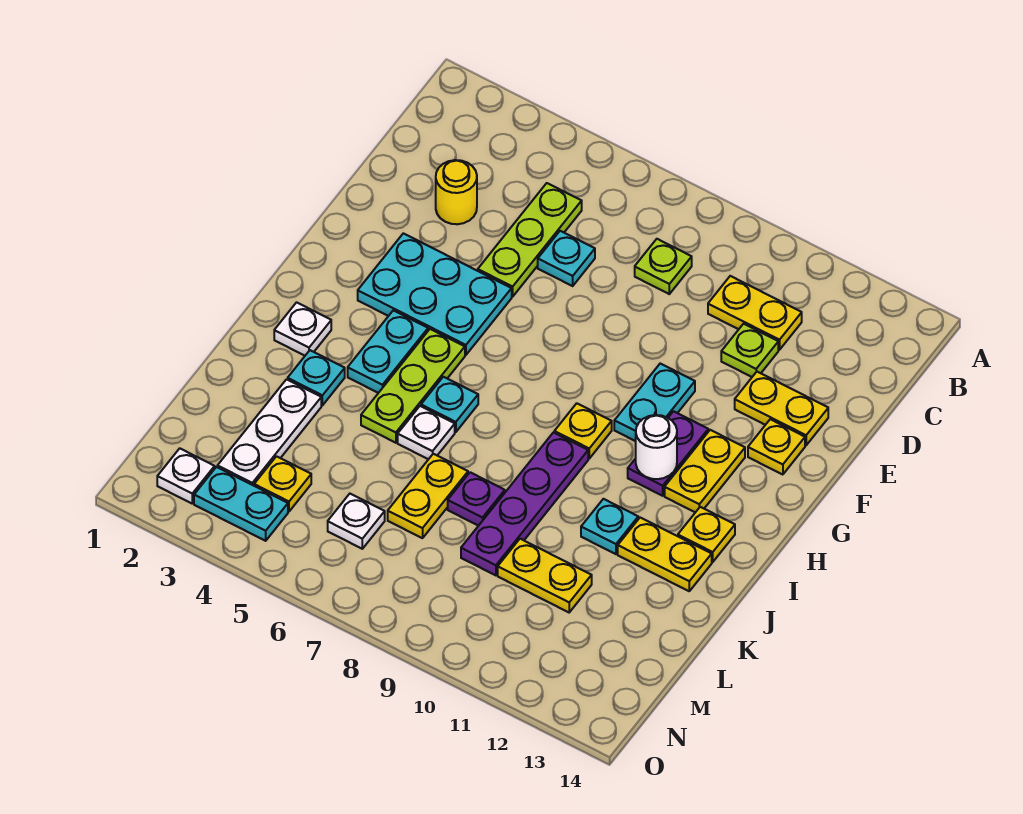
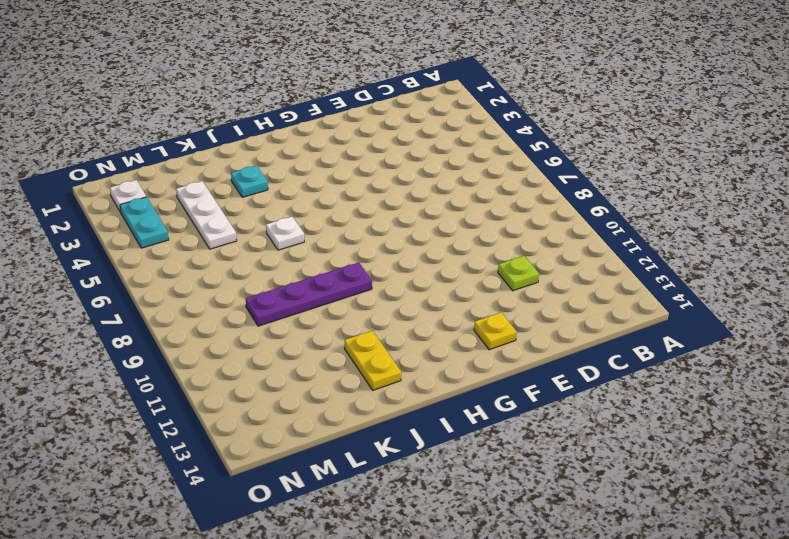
white plate L3:L5 level 1 -> white plate K3:M3 level 1
none -> lime plate C5:E5 level 1
none -> lime plate C8 level 1
none -> yellow plate C10:C11 level 1
none -> yellow round brick D3 level 1

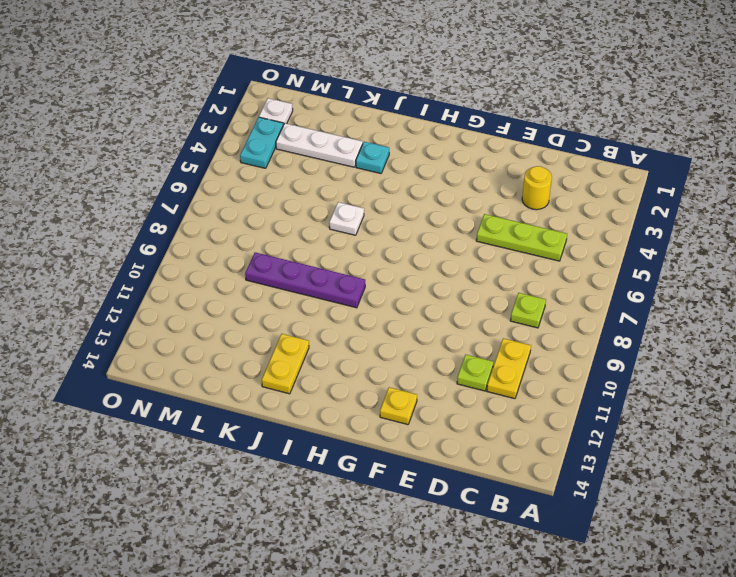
none -> cyan plate D6 level 1
none -> yellow plate E12:E13 level 1
none -> cyan plate F3:G5 level 1
none -> cyan plate F10:G10 level 1

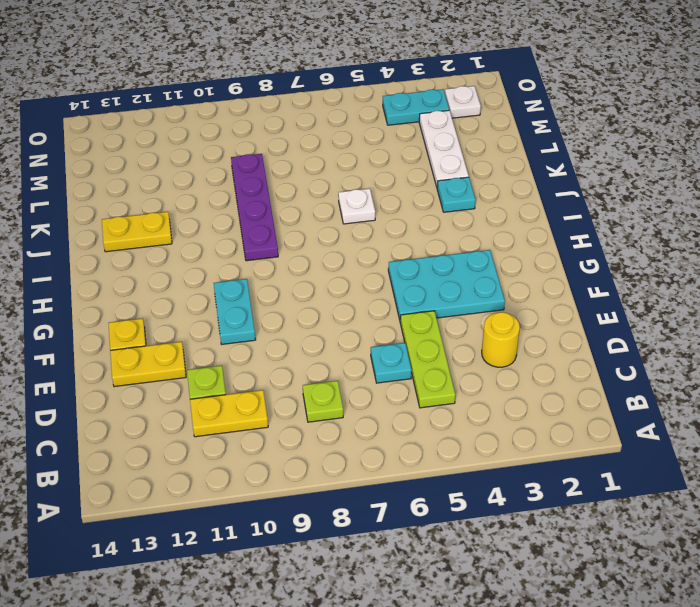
none -> purple plate G11:H11 level 1
none -> yellow plate G12:H12 level 1
none -> cyan plate H4:I4 level 1
none -> lime plate H5:J5 level 1

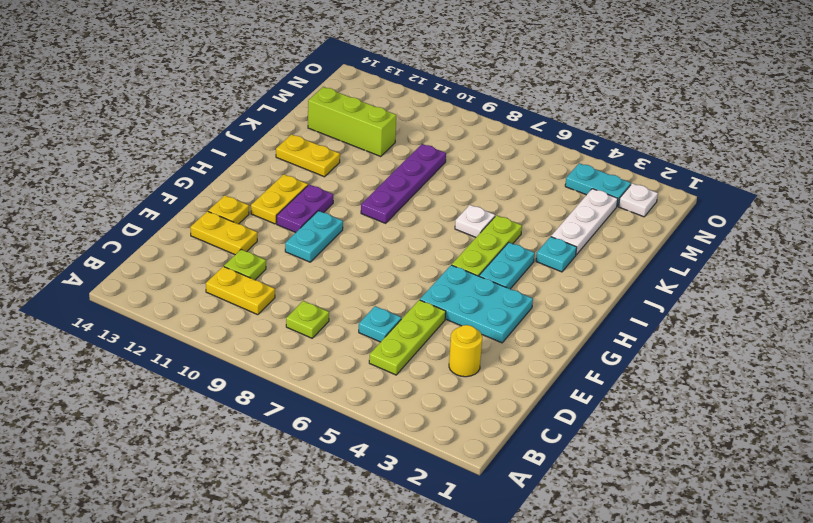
lime brick L11:L13 level 1 -> yellow plate L10:L11 level 1
none -> yellow plate H9 level 1
none -> white plate I2 level 1
none -> cyan plate I6 level 1
none -> yellow plate I13 level 1

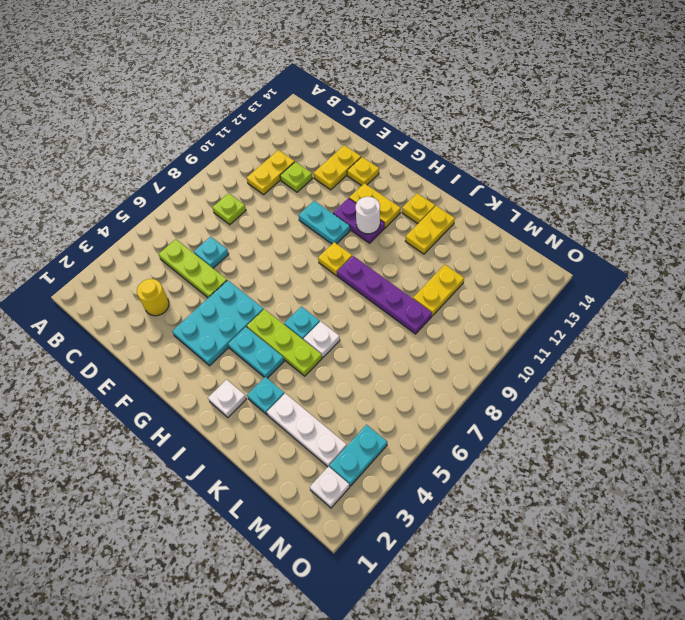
none -> cyan plate J11 level 1
none -> yellow plate K7:L7 level 1
none -> purple plate K8 level 1
none -> yellow plate M4 level 1

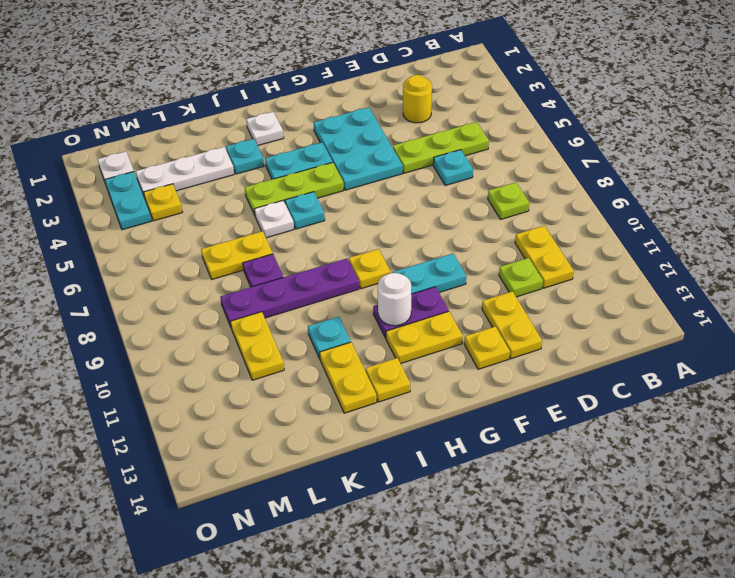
none -> white plate M6 level 1

